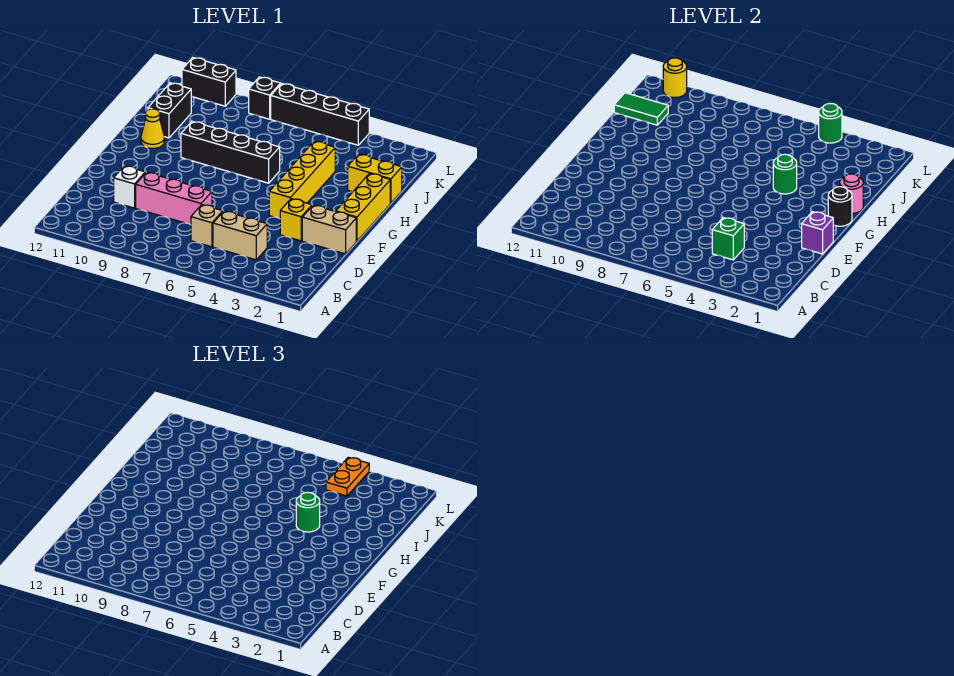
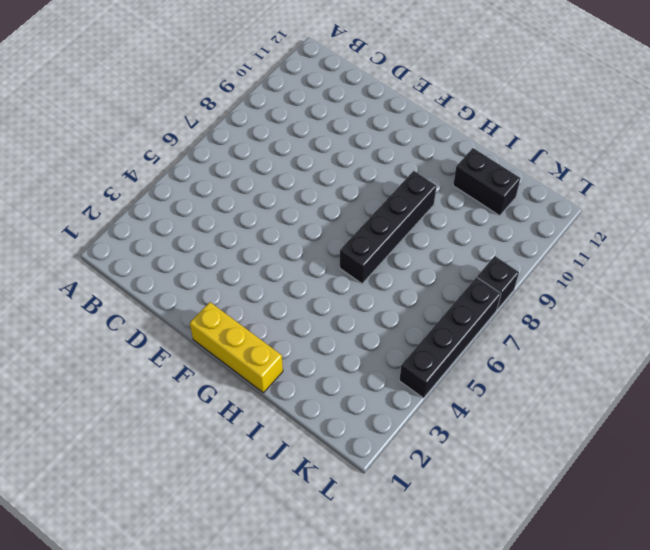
none -> tan brick C4:C5 level 1
none -> tan brick C6 level 1
none -> pink brick D7:D9 level 1

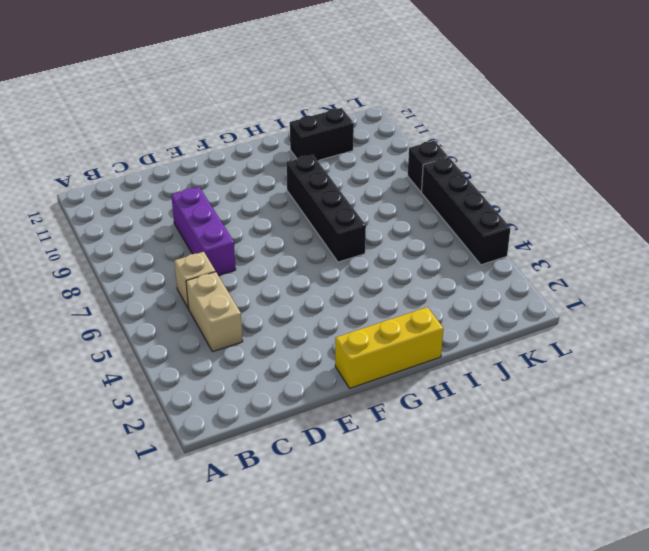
purple brick D7:D9 level 1 -> pink brick D7:D9 level 1
none -> white brick D10 level 1
none -> tan brick E1:E2 level 1
none -> yellow brick E3 level 1

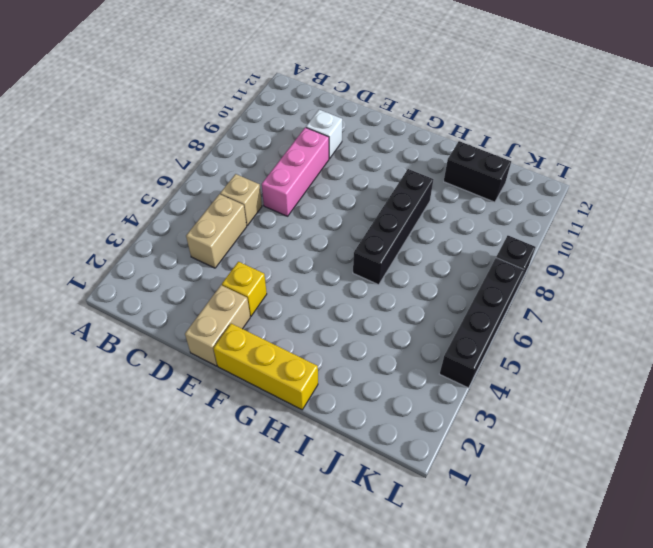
none -> yellow brick F4:I4 level 1
none -> yellow cone H11 level 1
none -> yellow brick I1:I2 level 1

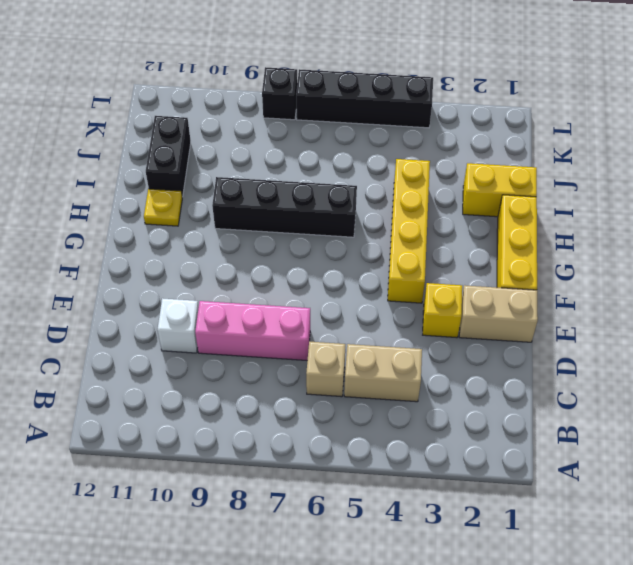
yellow plate H11 level 1 -> yellow cone H11 level 1
none -> black brick L10:L11 level 1
none -> green brick C4 level 2
none -> purple brick E1 level 2

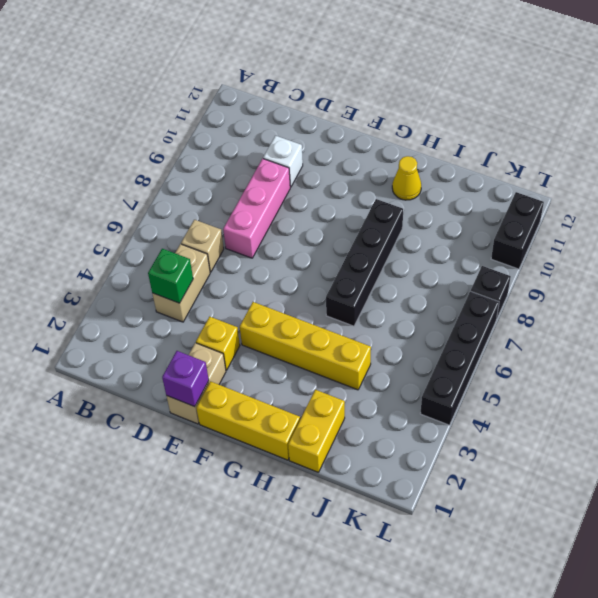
none -> black brick I11:J11 level 1
none -> black round brick G1 level 2
none -> pink round brick H1 level 2

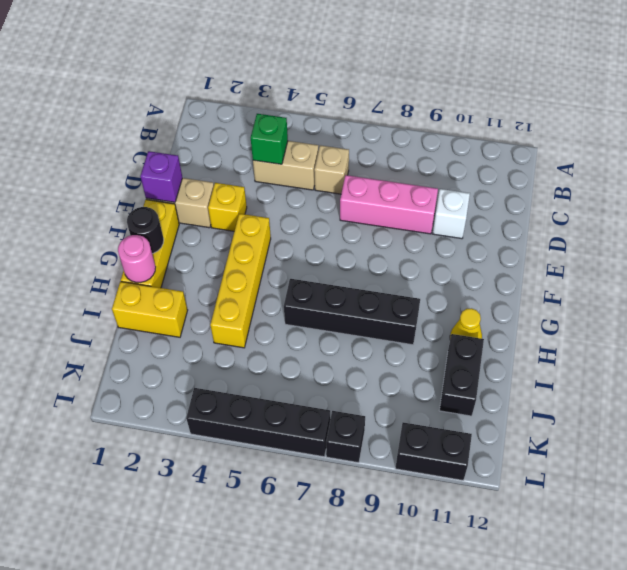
none -> green round brick H4 level 2
none -> green tile J11:J12 level 2
none -> green round brick L4 level 2

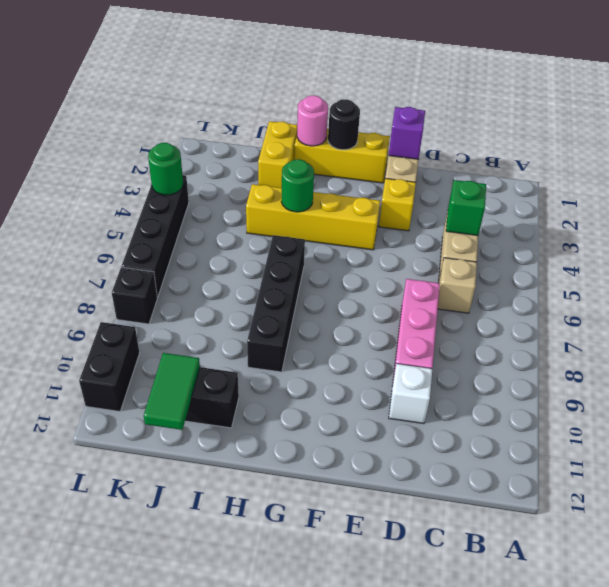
none -> yellow cone H11 level 1
none -> yellow round brick L11 level 2
none -> green round brick H4 level 3

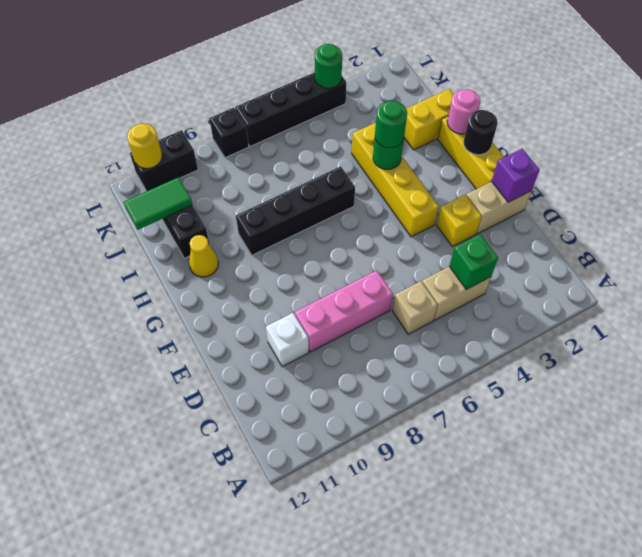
none -> orange plate K4:L4 level 3

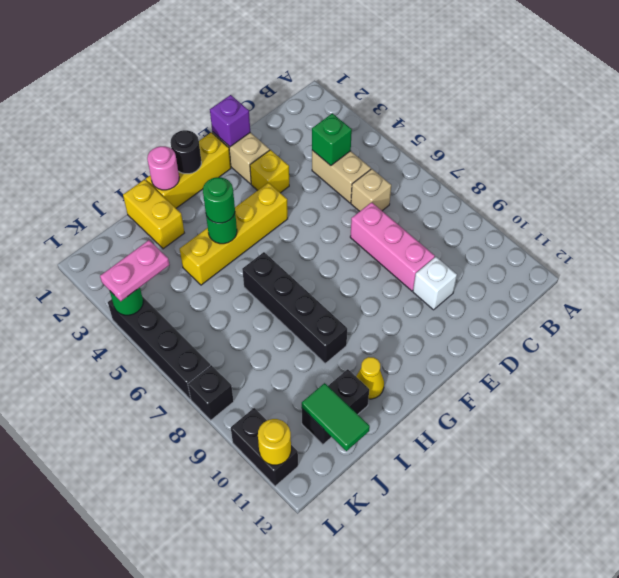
pink plate K4:L4 level 3 -> orange plate K4:L4 level 3

